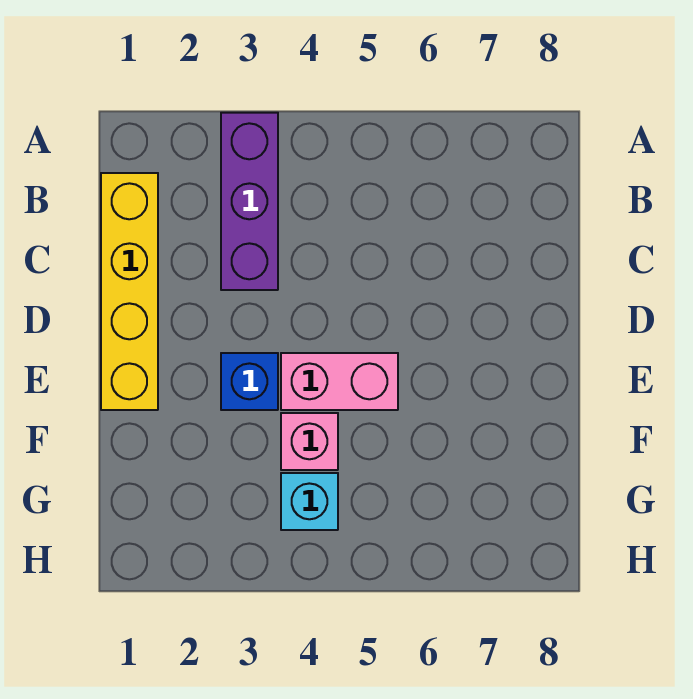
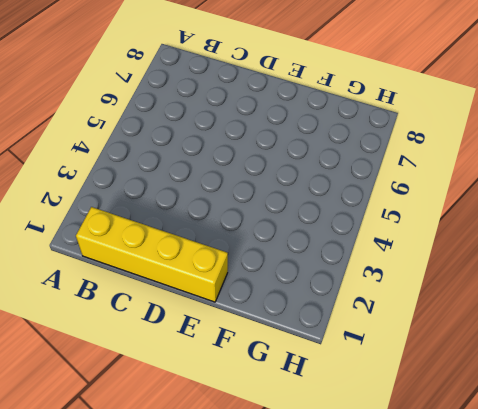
none -> purple brick A3:C3 level 1
none -> blue brick E3 level 1

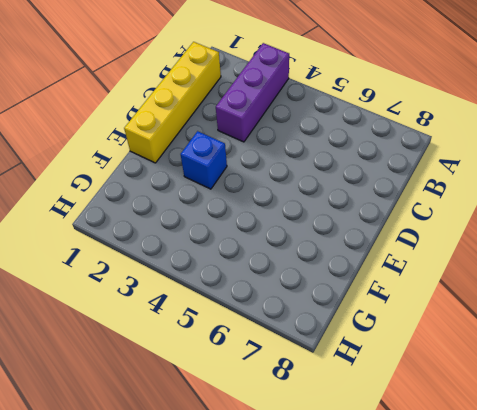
none -> pink brick E4:E5 level 1
none -> pink brick F4 level 1

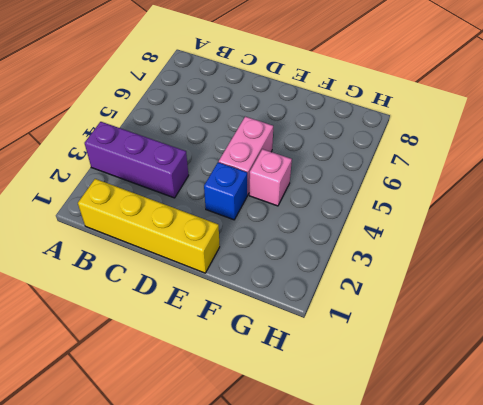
none -> cyan brick G4 level 1

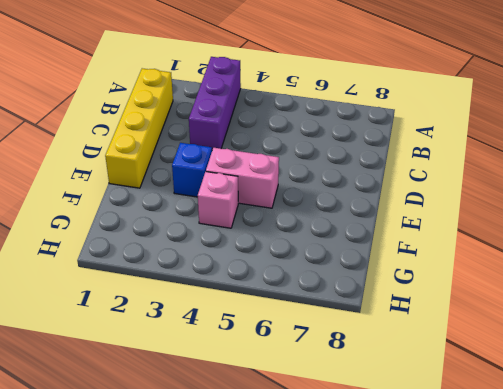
none -> cyan brick G4 level 1

